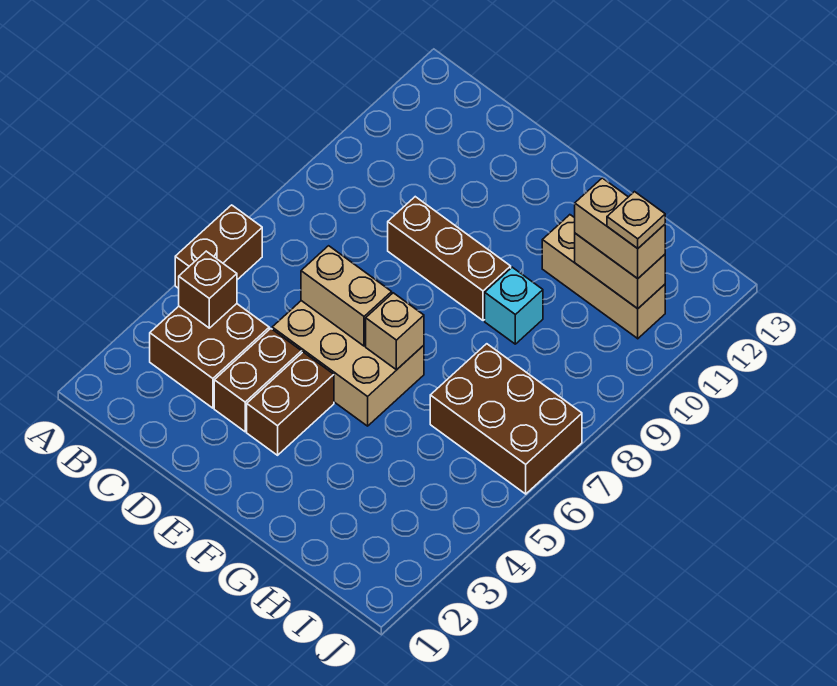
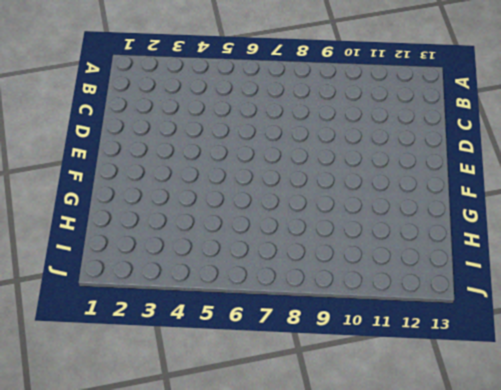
none -> brown brick A5:A6 level 1
none -> brown brick B3:C4 level 1
none -> brown brick D3:D4 level 1

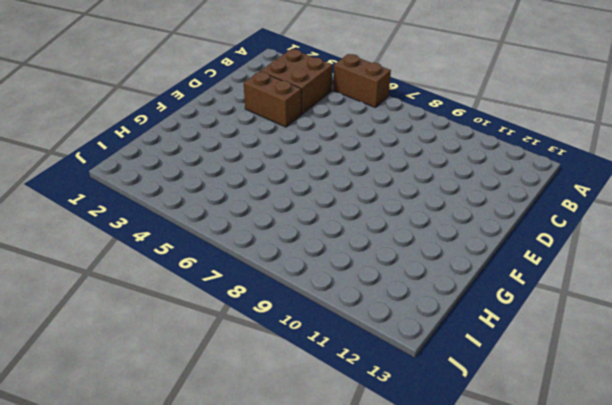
none -> tan brick D5:F6 level 1
none -> brown brick D9:F9 level 1
none -> brown brick E3:E4 level 1

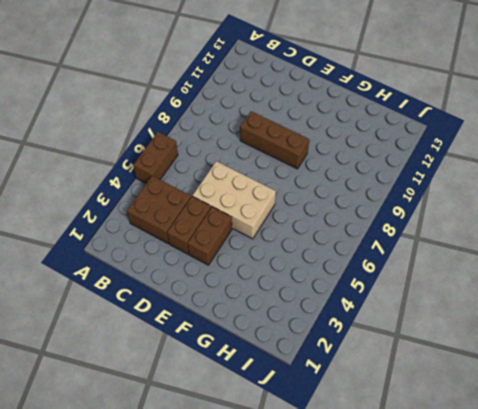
none -> cyan brick G9 level 1
none -> tan brick G11:I11 level 1
none -> brown brick H6:J7 level 1

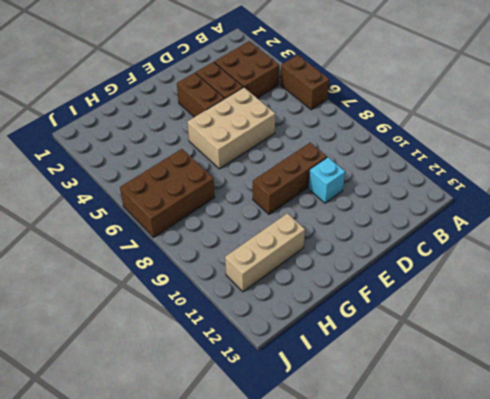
cyan brick D10 level 1 -> cyan brick G9 level 1
none -> brown brick B4 level 2
none -> tan brick D6:E6 level 2
none -> tan brick F6 level 2

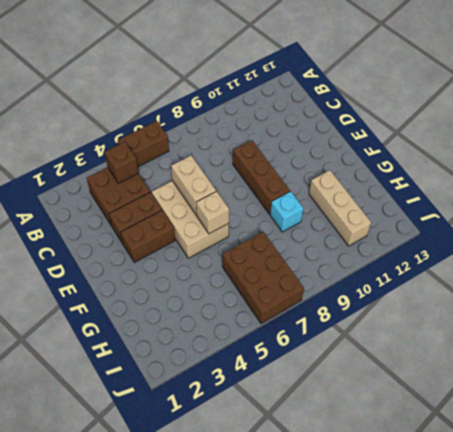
none -> tan brick H11:I11 level 2
none -> tan brick H11:I11 level 3
none -> tan plate I11 level 4

